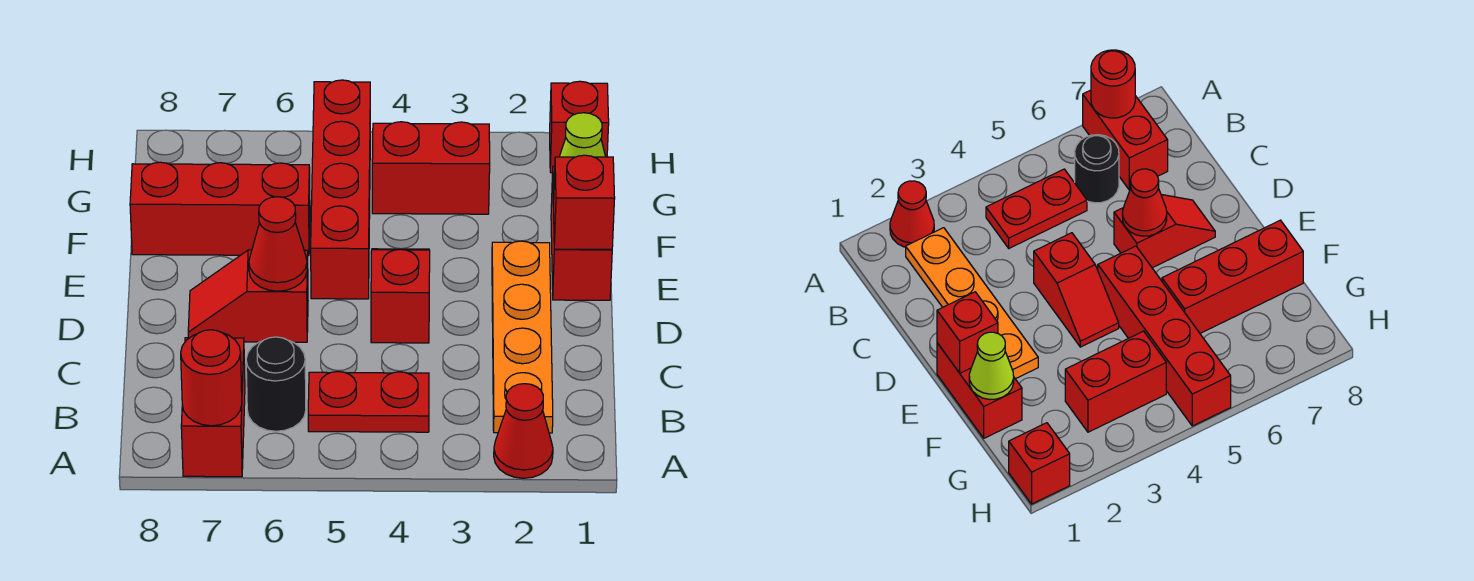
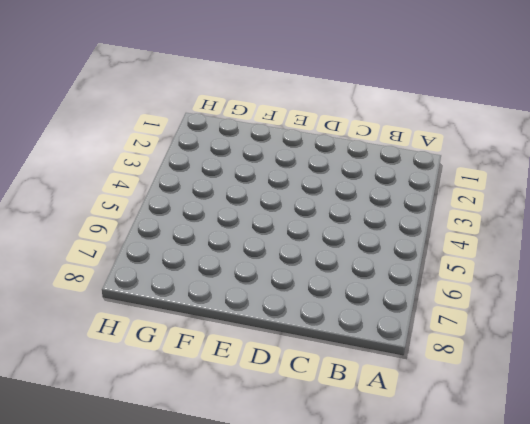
none -> red cone A2 level 1
none -> red brick A7:B7 level 1
none -> orange plate B2:E2 level 1

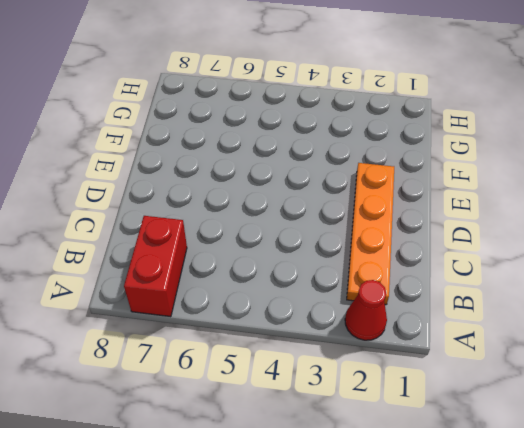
none -> red plate B4:B5 level 1
none -> black round brick B6 level 1
none -> red slope D4:E4 level 1 top D

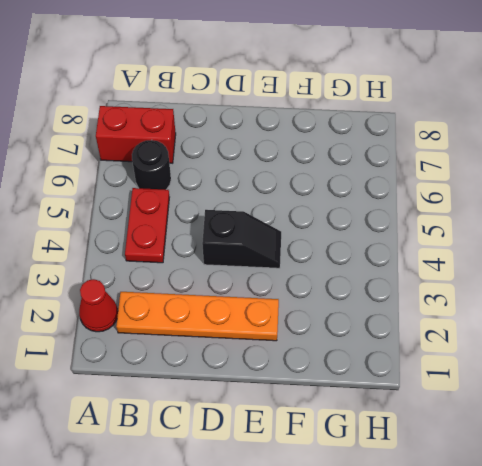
black slope D4:E4 level 1 top D -> red slope D4:E4 level 1 top D
none -> red slope D6:D7 level 1 top 6
none -> red brick E1:F1 level 1
none -> red brick E5:H5 level 1

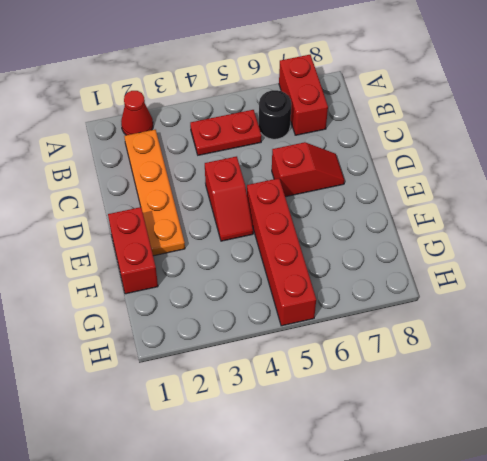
none -> red brick F6:F8 level 1
none -> red brick G3:G4 level 1
none -> red brick H1 level 1

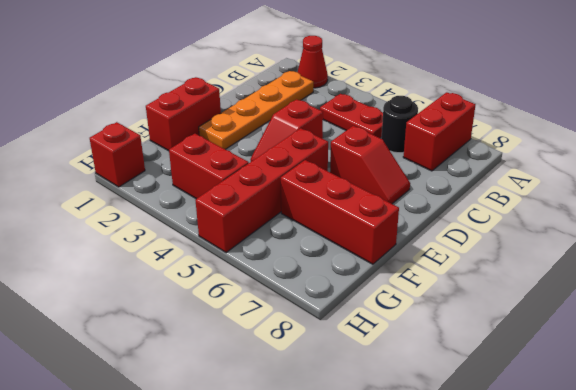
none -> red round brick A7 level 2
none -> red cone D6 level 2
none -> red brick E1 level 2

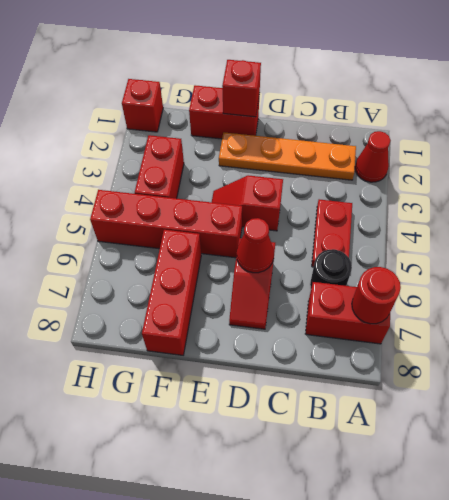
none -> lime cone F1 level 2

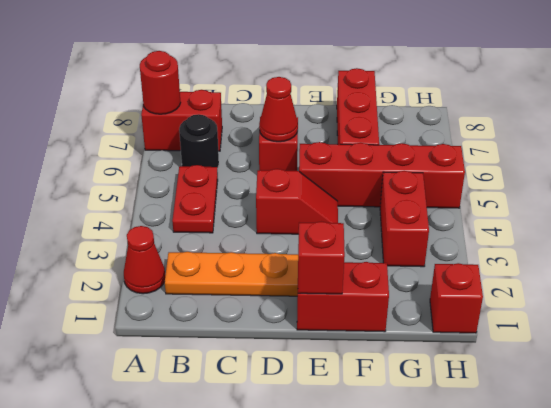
none -> lime cone F1 level 2

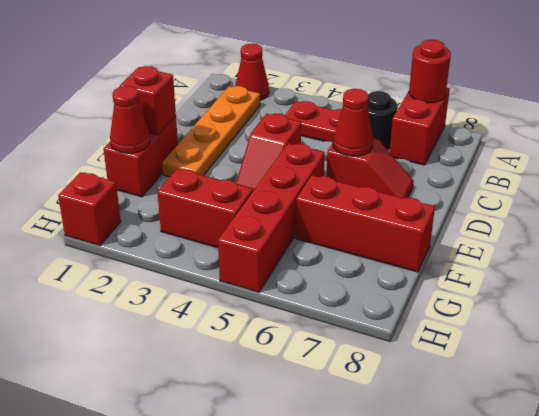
red cone F1 level 2 -> lime cone F1 level 2

